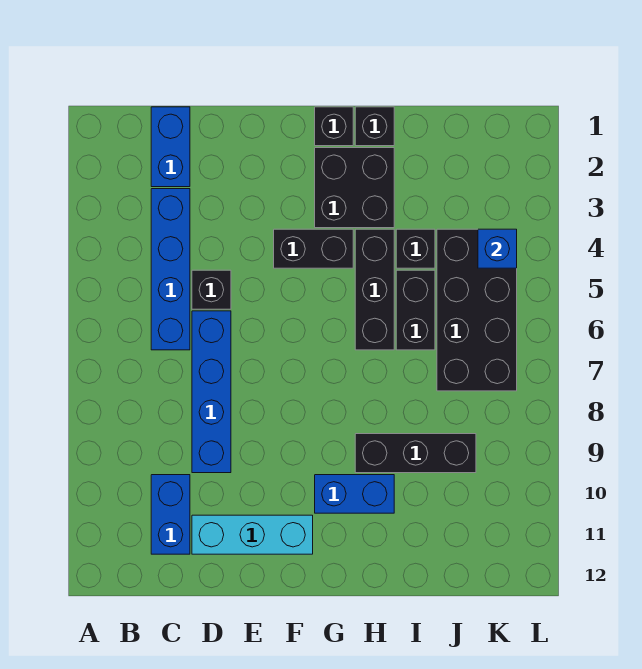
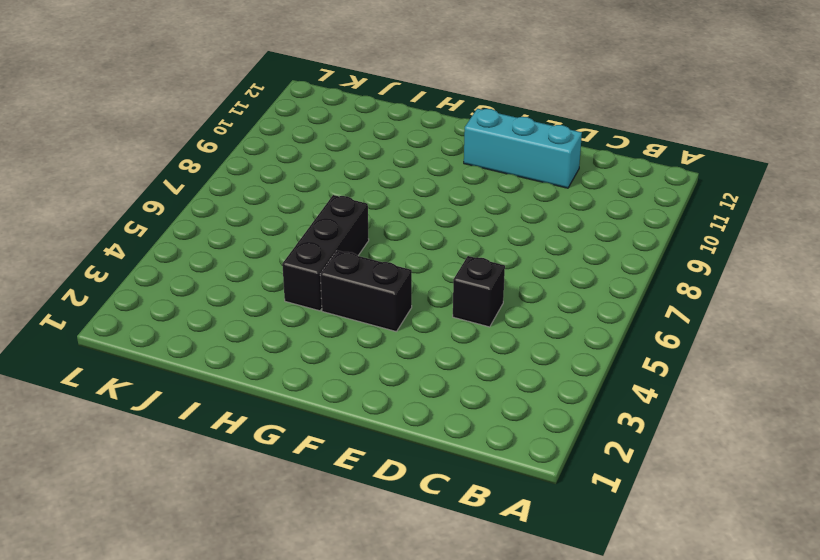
none -> blue brick C1:C2 level 1
none -> blue brick C3:C6 level 1
none -> blue brick C10:C11 level 1

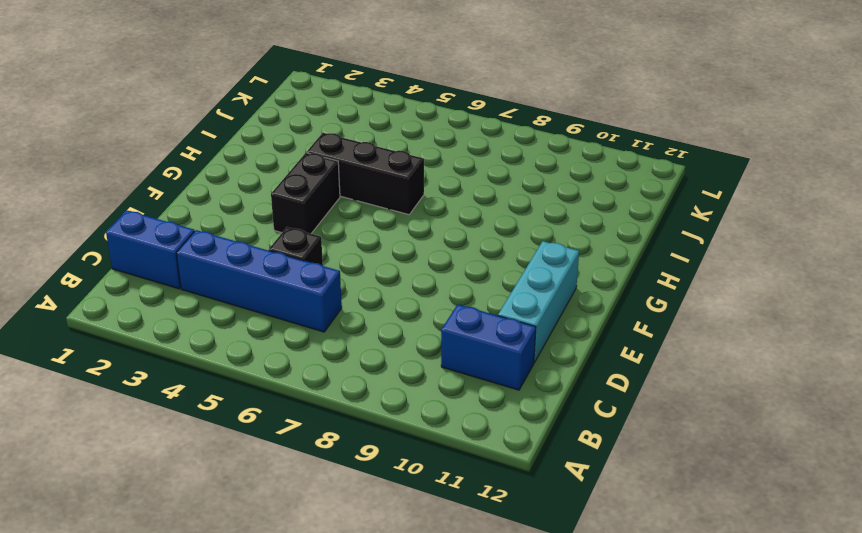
none -> blue brick D6:D9 level 1
none -> black brick G1 level 1
none -> black brick G2:H3 level 1

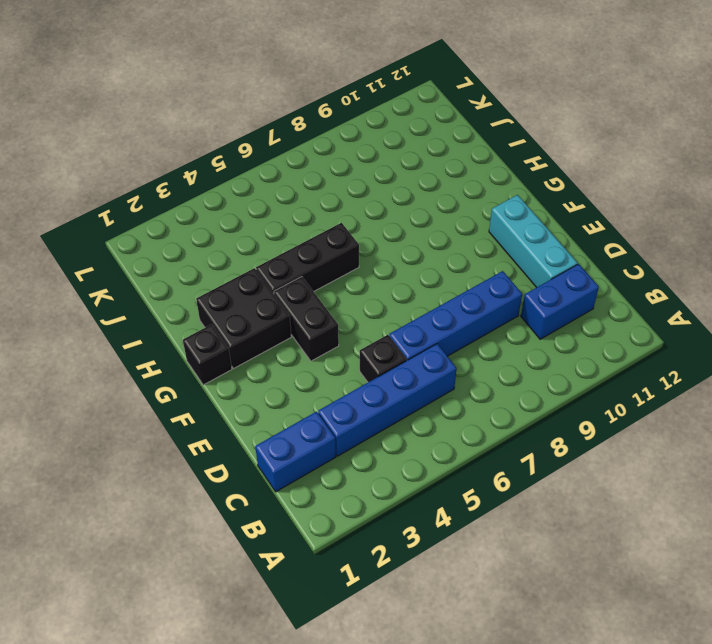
none -> blue brick G10:H10 level 1
none -> black brick H1 level 1
none -> black brick H9:J9 level 1

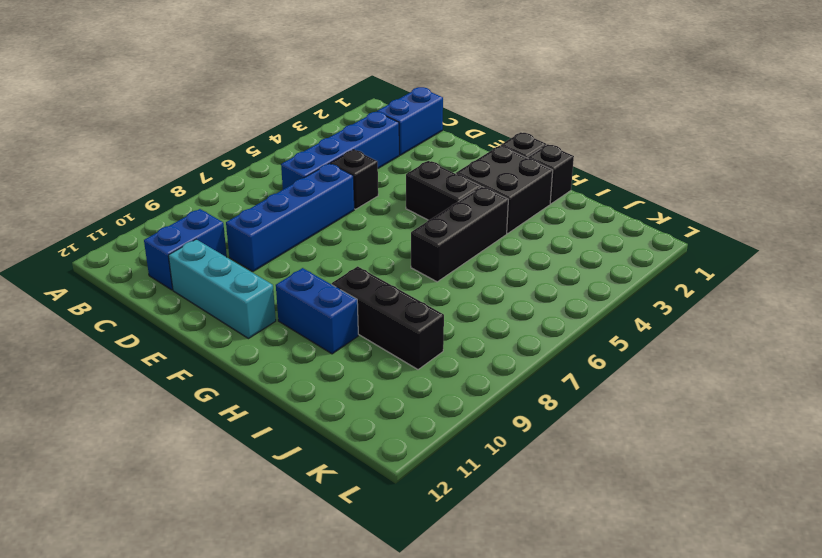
none -> black brick I4 level 1
none -> black brick I5:I6 level 1
none -> black brick J4:K7 level 1

